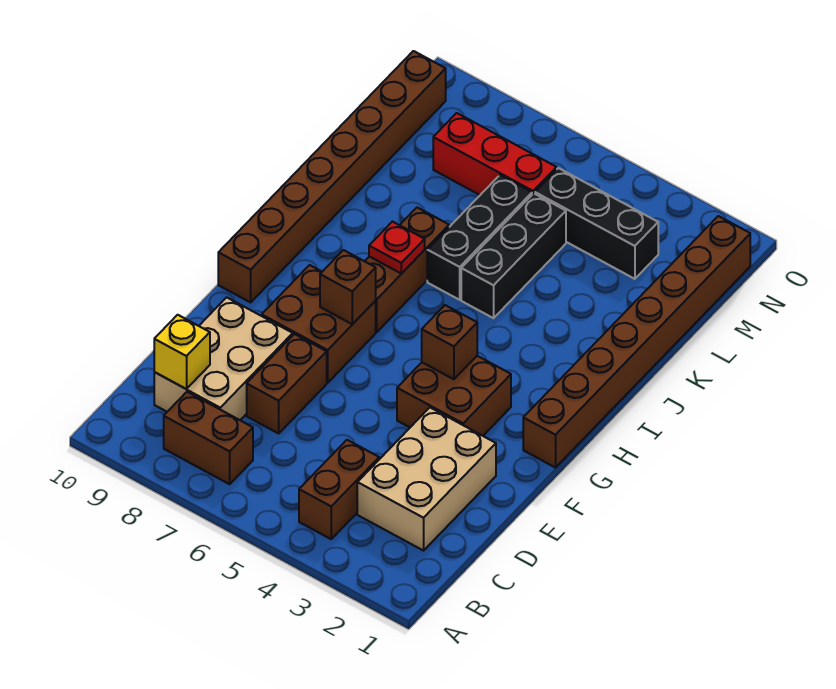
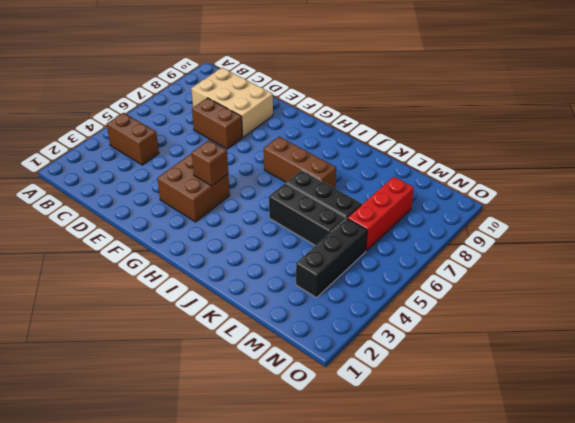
none -> brown brick B7:B8 level 1
none -> tan brick C2:E3 level 1
none -> brown brick F7:G8 level 1

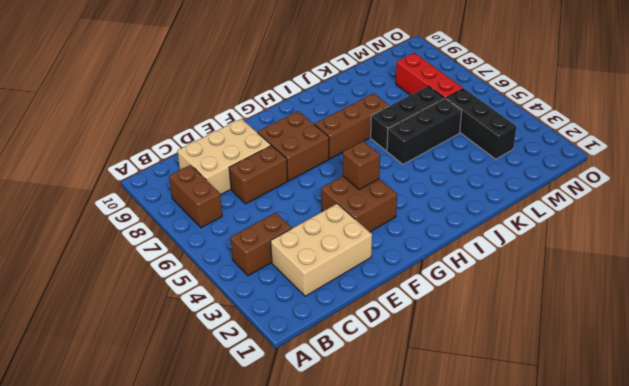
none -> brown brick G1:N1 level 1
none -> brown brick G10:N10 level 1
none -> yellow brick C9 level 2

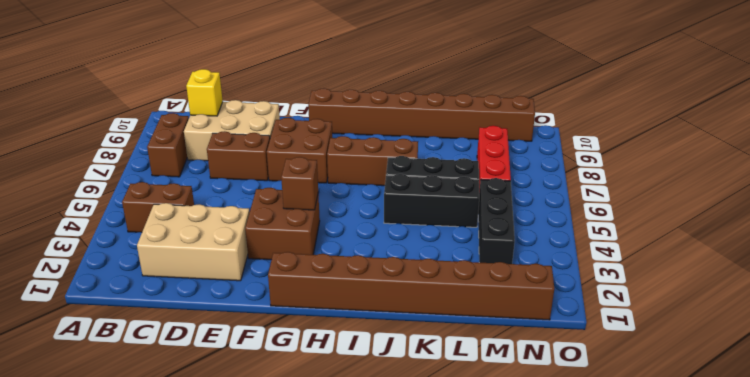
none -> brown brick G7 level 2
none -> red plate I7 level 2

